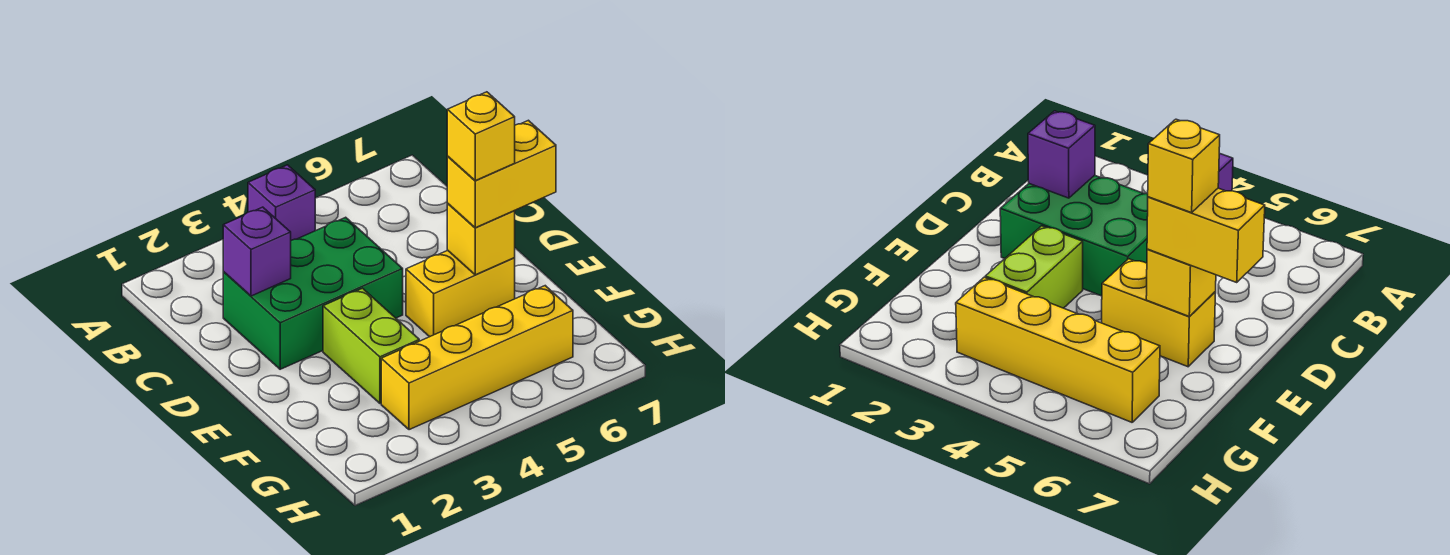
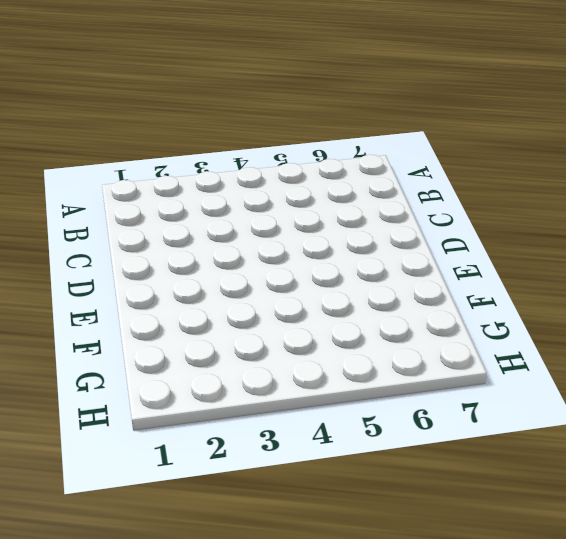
none -> purple brick A4 level 1
none -> green brick C2:D4 level 1

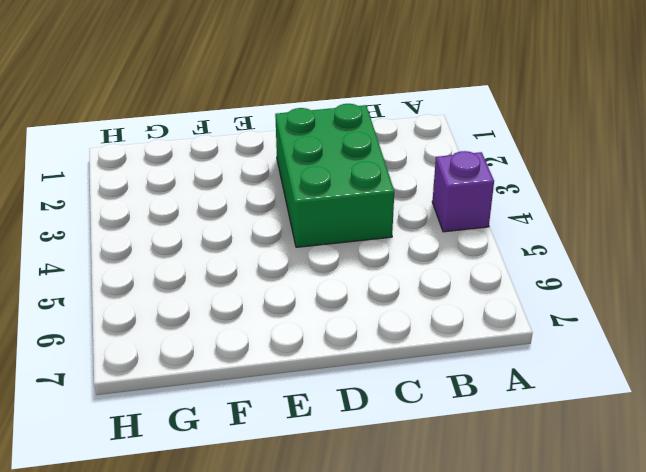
none -> lime brick E3:F3 level 1
none -> yellow brick E5:E6 level 1

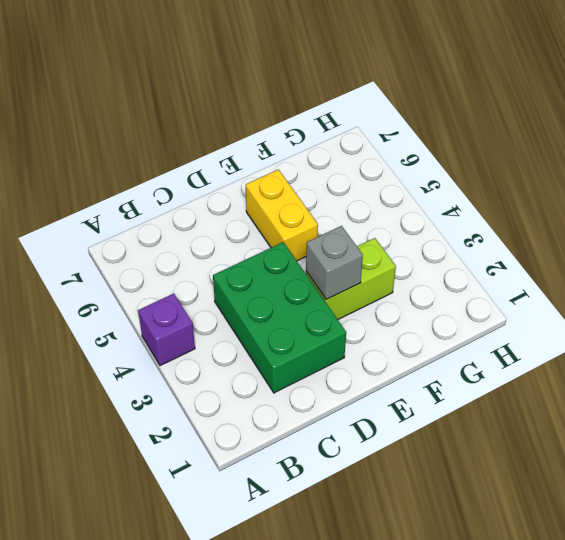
grey brick E3 level 2 -> none
none -> yellow brick G3:G6 level 1
none -> purple brick C2 level 2

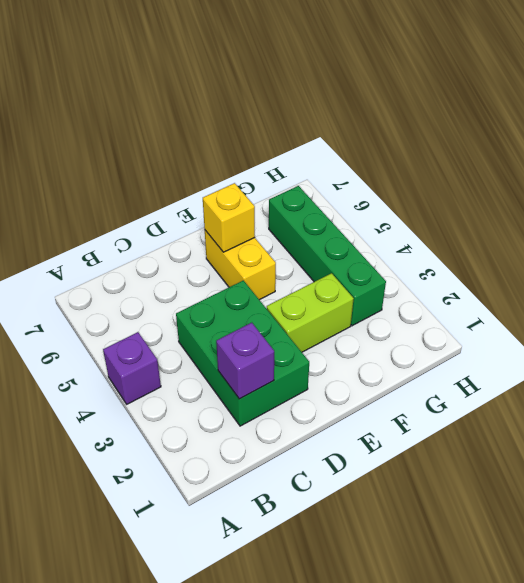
green brick G3:G6 level 1 -> yellow brick G3:G6 level 1
none -> yellow brick E6:E7 level 3
none -> yellow brick E6 level 4

